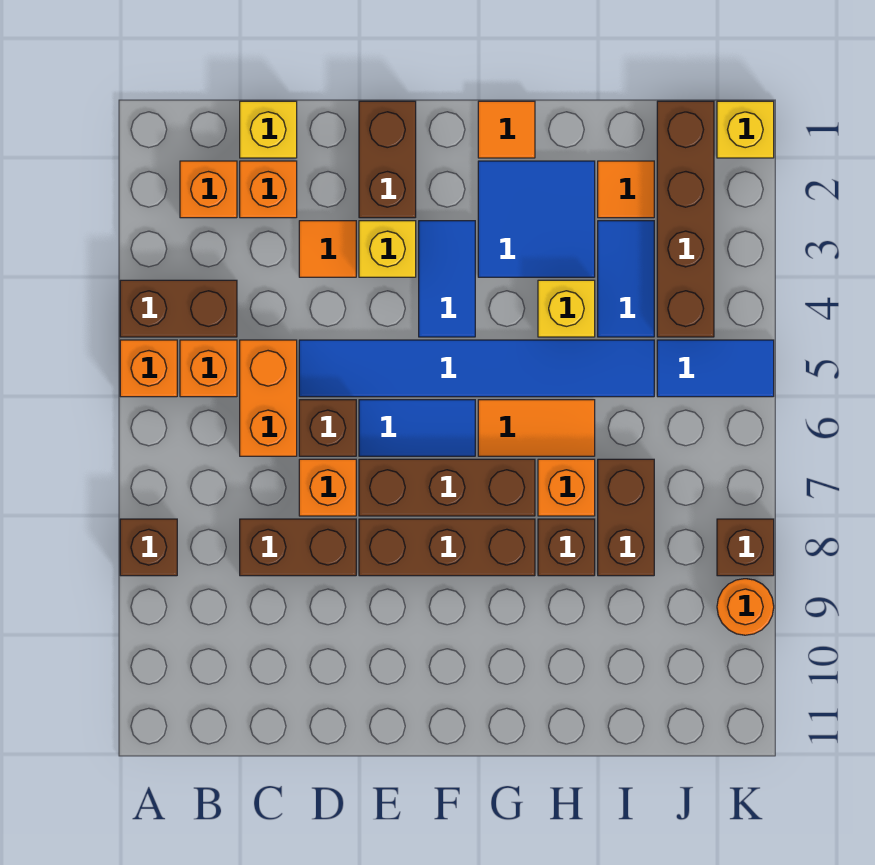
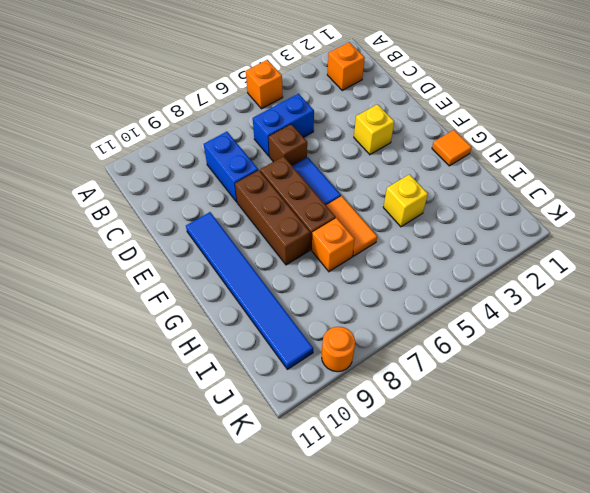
blue brick C5:C6 level 1 -> orange brick C5:C6 level 1
blue brick C8:D8 level 1 -> brown brick C8:D8 level 1
blue tile E10:J10 level 1 -> blue tile D5:I5 level 1
none -> brown brick A4:B4 level 1
none -> brown brick A8 level 1
none -> orange brick B5 level 1
none -> yellow brick C1 level 1

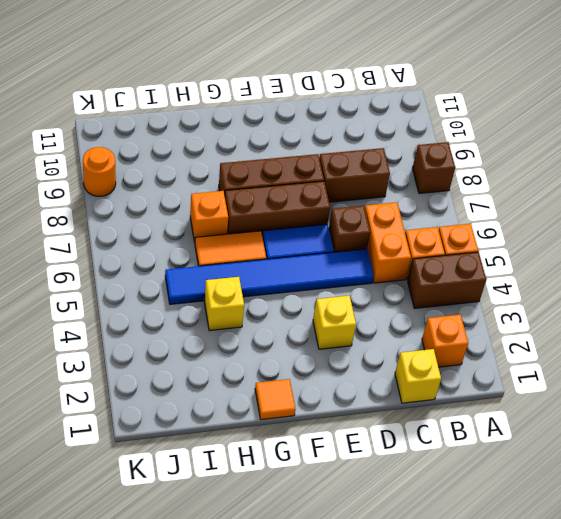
none -> orange brick C2 level 1
none -> orange tile D3 level 1
none -> orange brick D7 level 1
none -> brown brick E1:E2 level 1

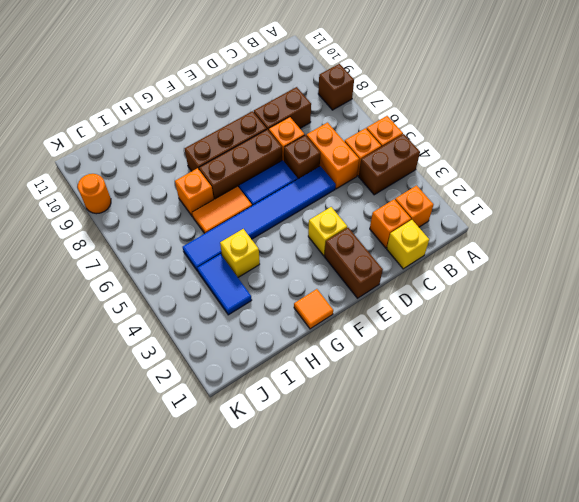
none -> orange tile D3 level 1
none -> blue tile F3:F4 level 1
none -> blue tile G2:H3 level 1
none -> brown brick H8 level 1

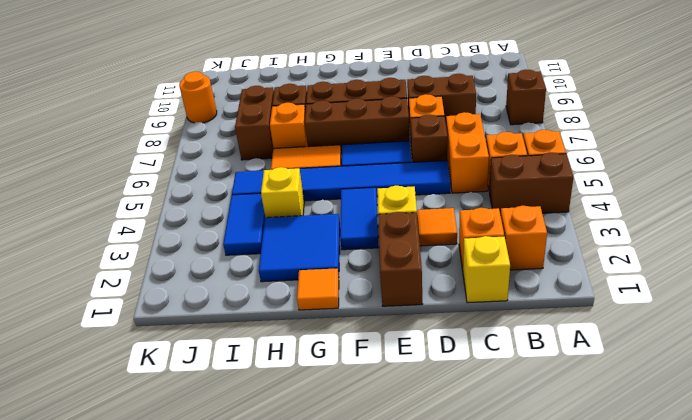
none -> orange tile I2 level 1
none -> brown brick J1:J4 level 1
none -> blue tile J5:K5 level 1
none -> yellow brick K1 level 1

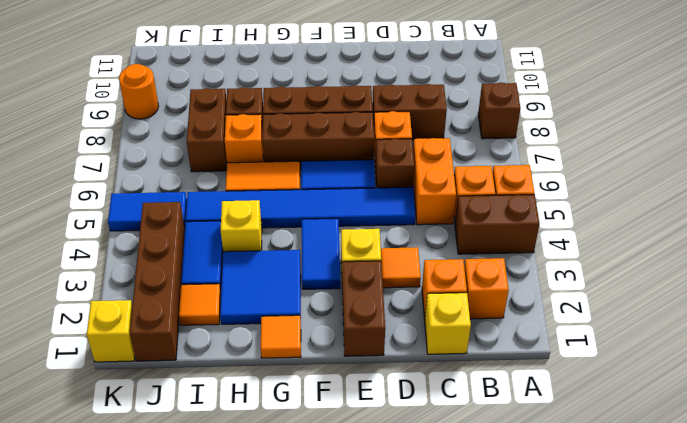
none -> brown brick K8 level 1

